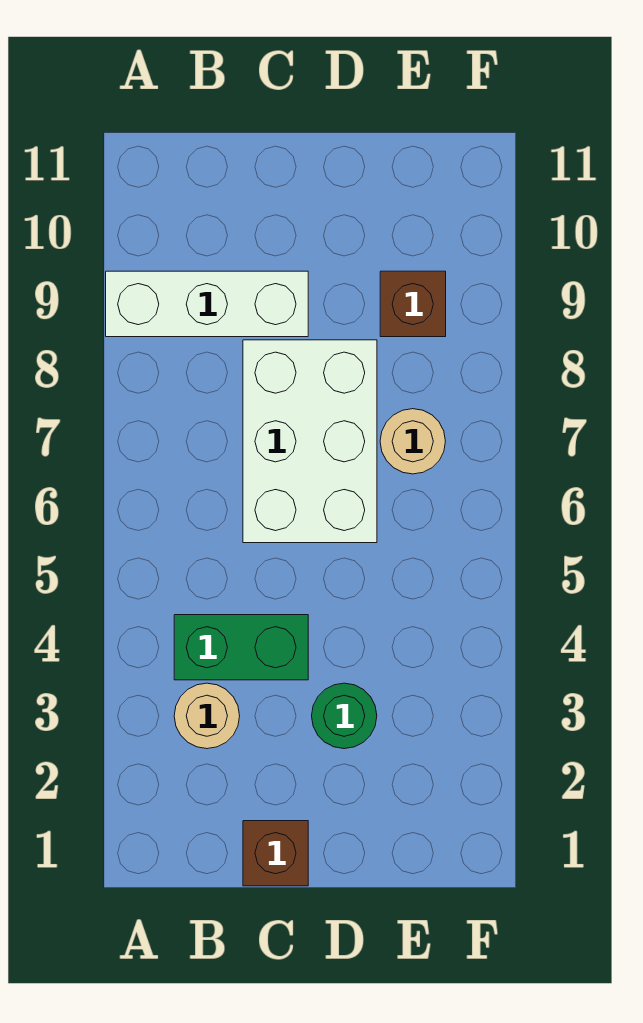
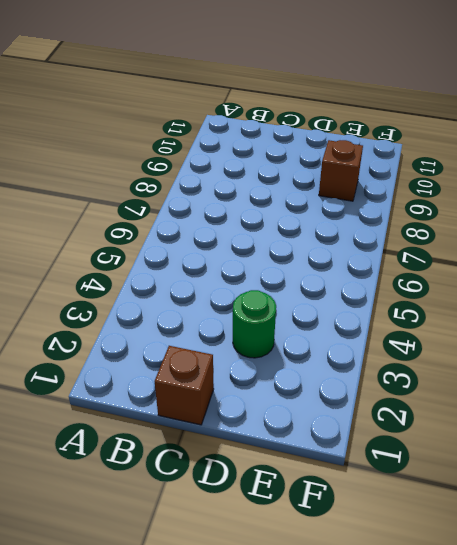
none -> white brick A9:C9 level 1
none -> tan round brick B3 level 1

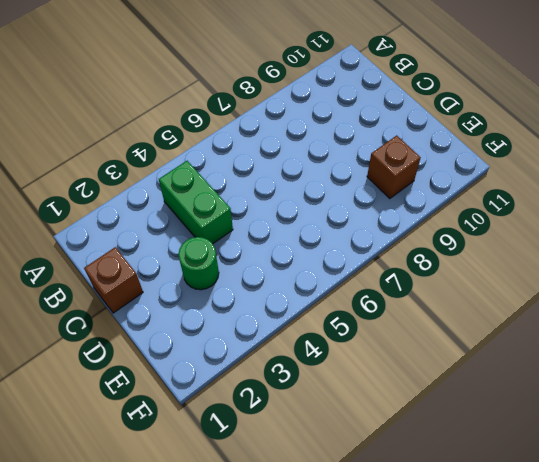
none -> white brick A9:C9 level 1
none -> tan round brick B3 level 1

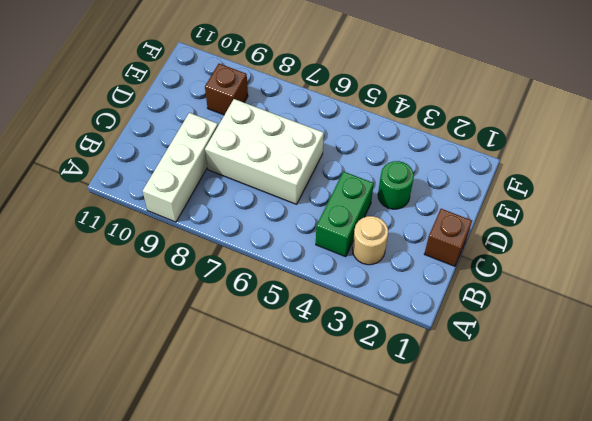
none -> tan round brick E7 level 1

